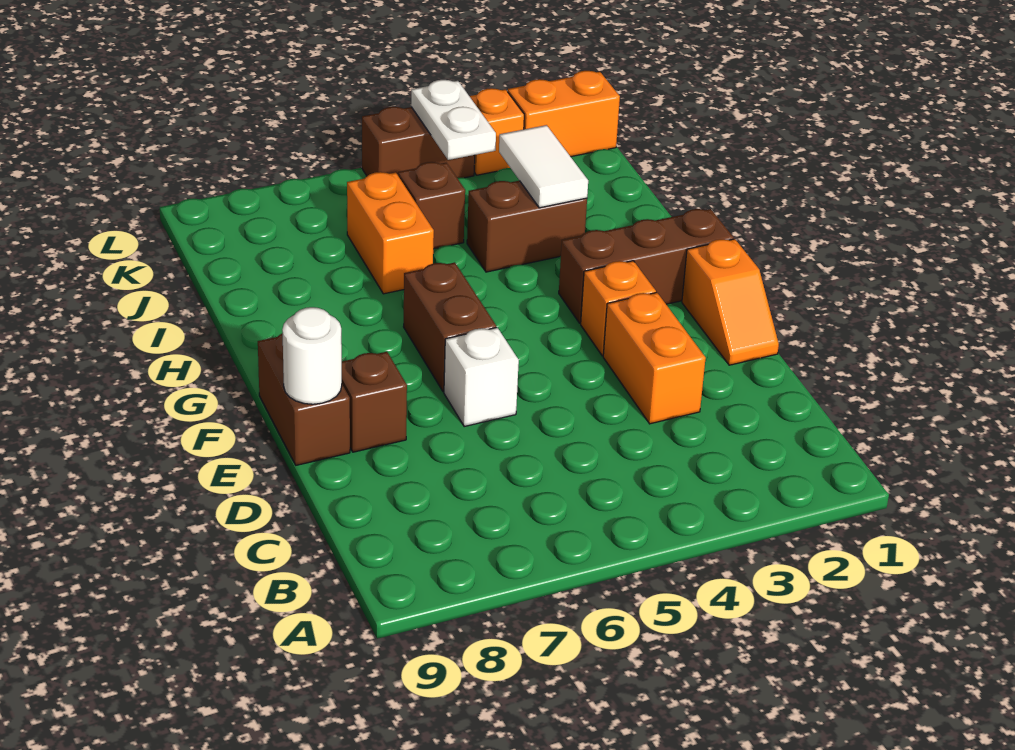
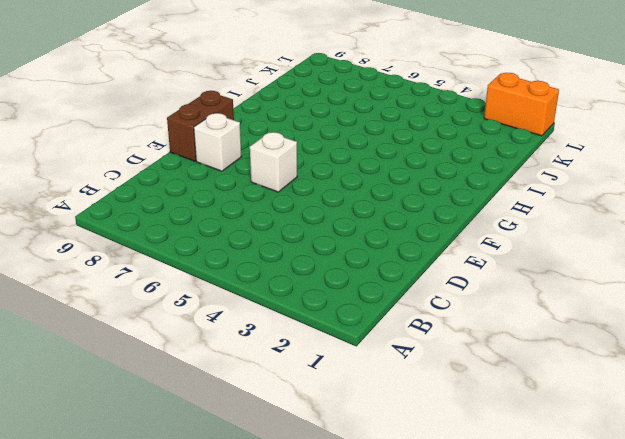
white brick E8 level 1 -> brown brick E8 level 1
none -> orange brick D3:E3 level 1
none -> orange slope E1:F1 level 1 top F
none -> orange brick F3 level 1

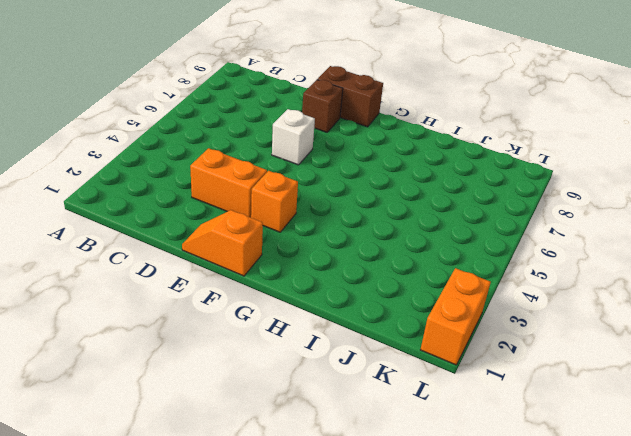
none -> brown brick F6:G6 level 1
none -> brown brick G1:G3 level 1
none -> brown brick I3:I4 level 1

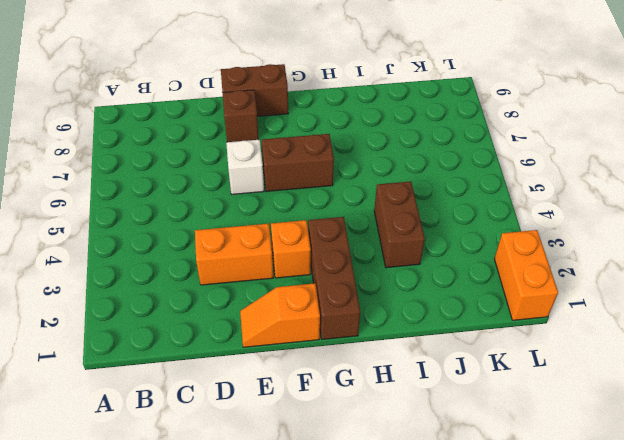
none -> orange brick I6:J6 level 1
none -> brown brick J5 level 1
none -> orange brick L3 level 1

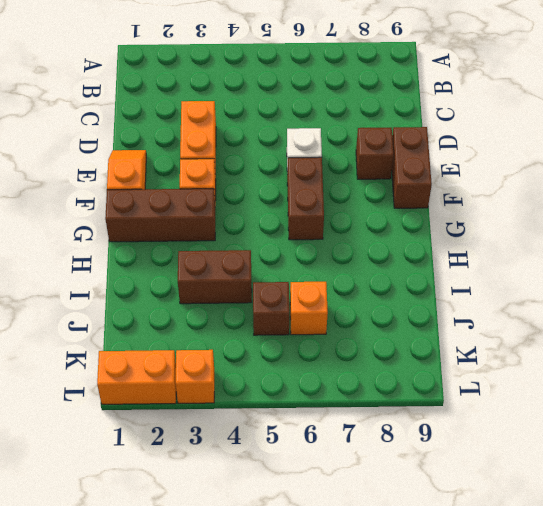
orange brick J6 level 1 -> orange brick I6:J6 level 1
none -> brown brick L4:L5 level 1
none -> white round brick E9 level 2
none -> white tile I3:J3 level 2

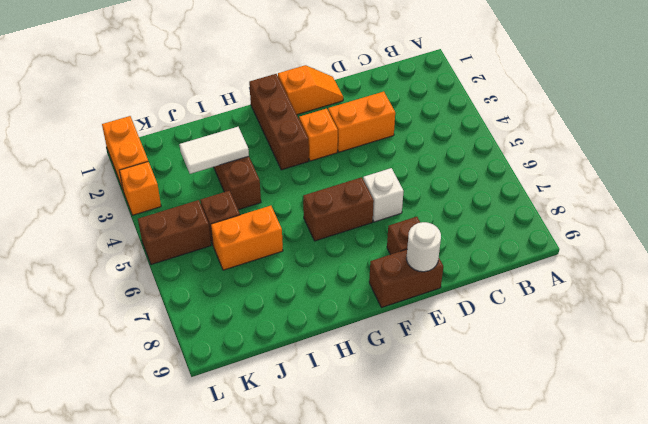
brown brick K5:L5 level 1 -> brown brick L4:L5 level 1
none -> white plate K4:L4 level 2

